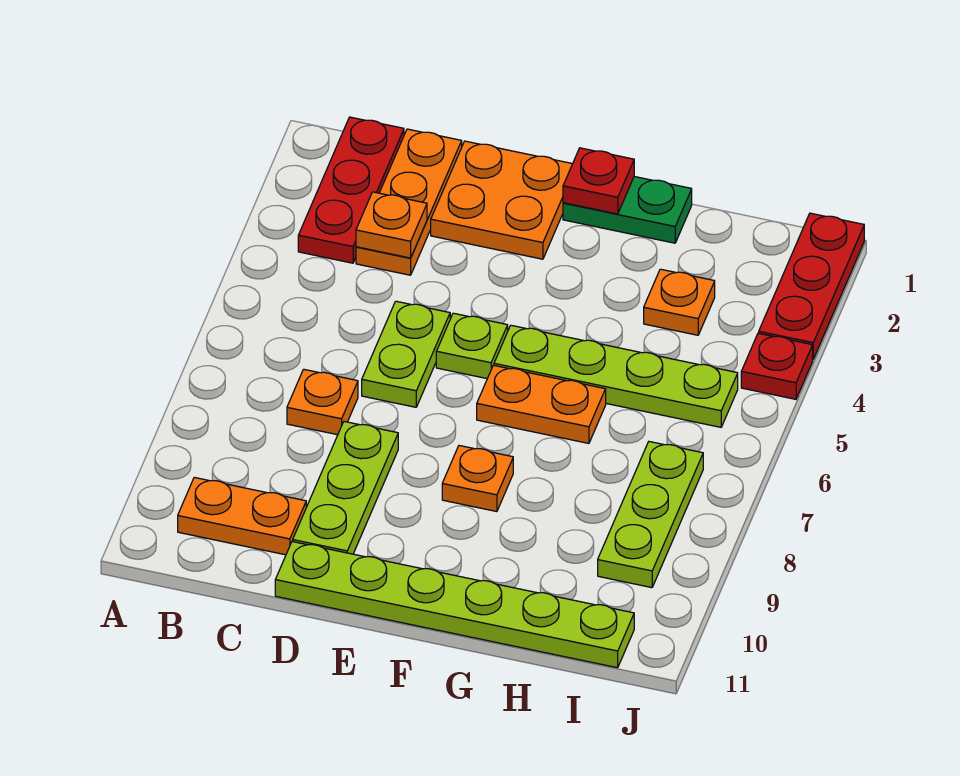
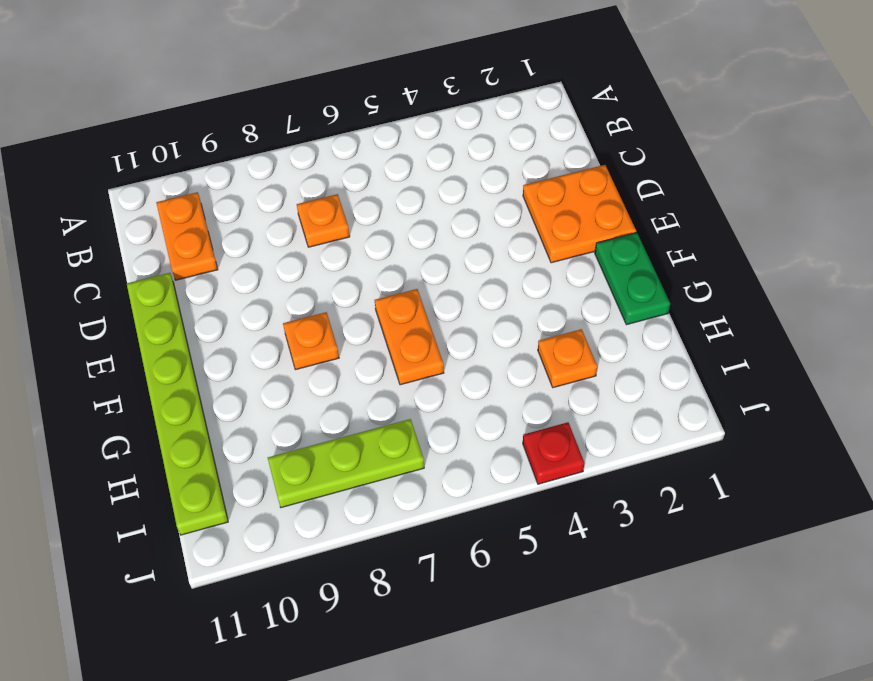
none -> red plate B1:B3 level 1
none -> orange plate C1:C3 level 1
none -> lime plate D5:D6 level 1

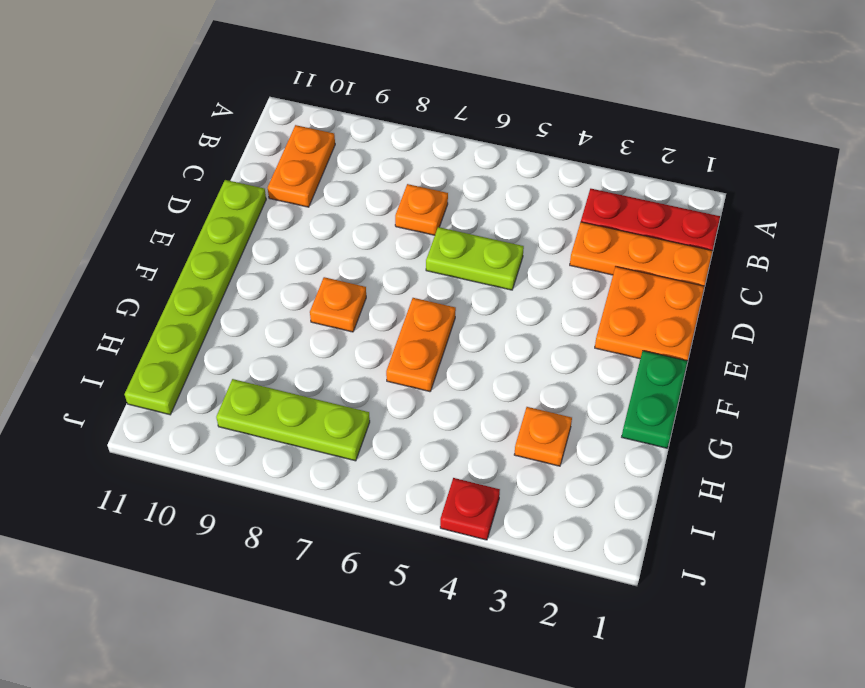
none -> lime plate D8:D10 level 1
none -> lime plate E5 level 1
none -> lime plate F5:I5 level 1

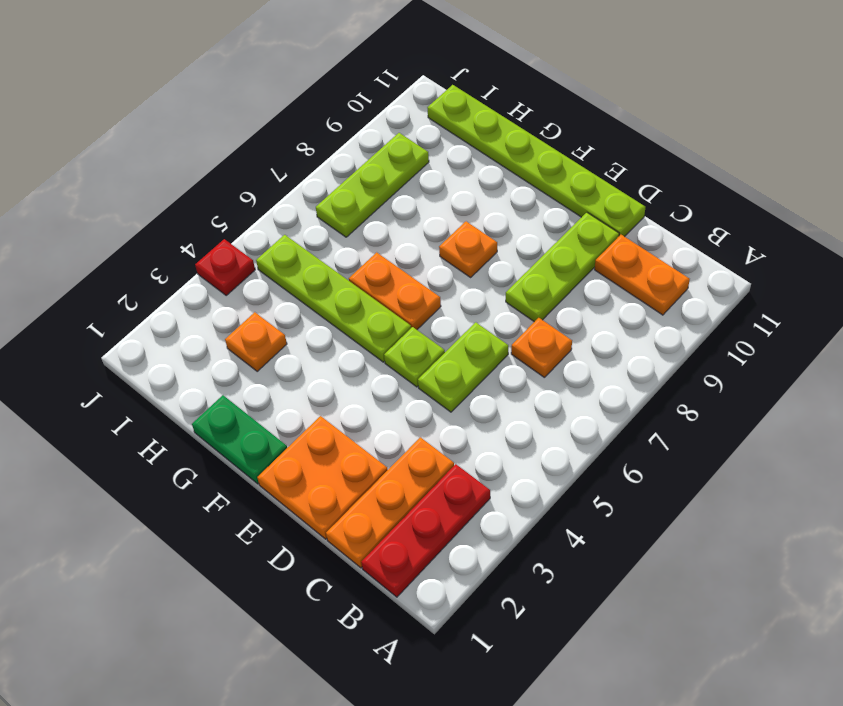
none -> red plate J1:J3 level 1
none -> orange plate C3 level 2
none -> red plate F1 level 2

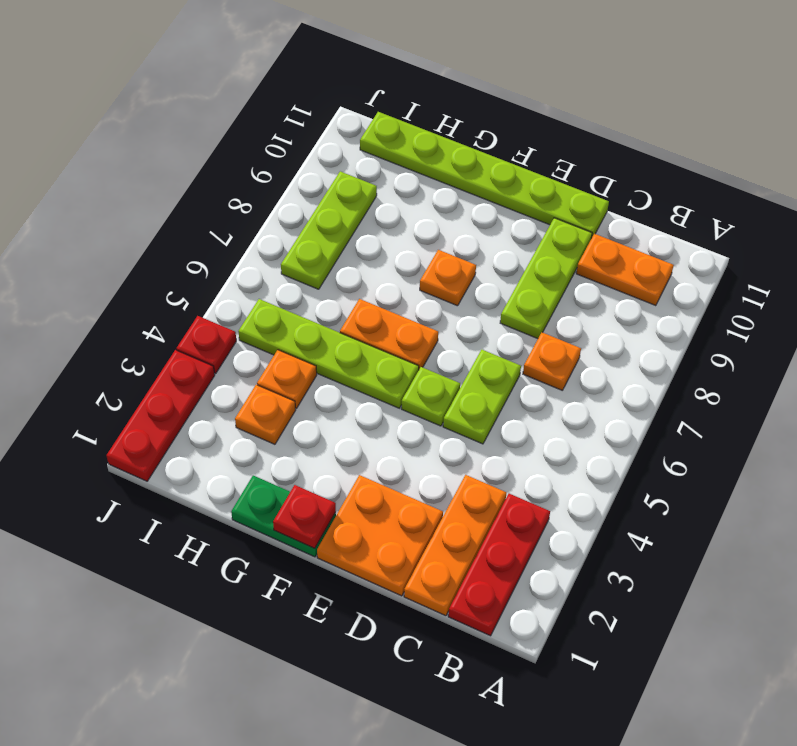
orange plate H4 level 1 -> orange plate C3 level 2

